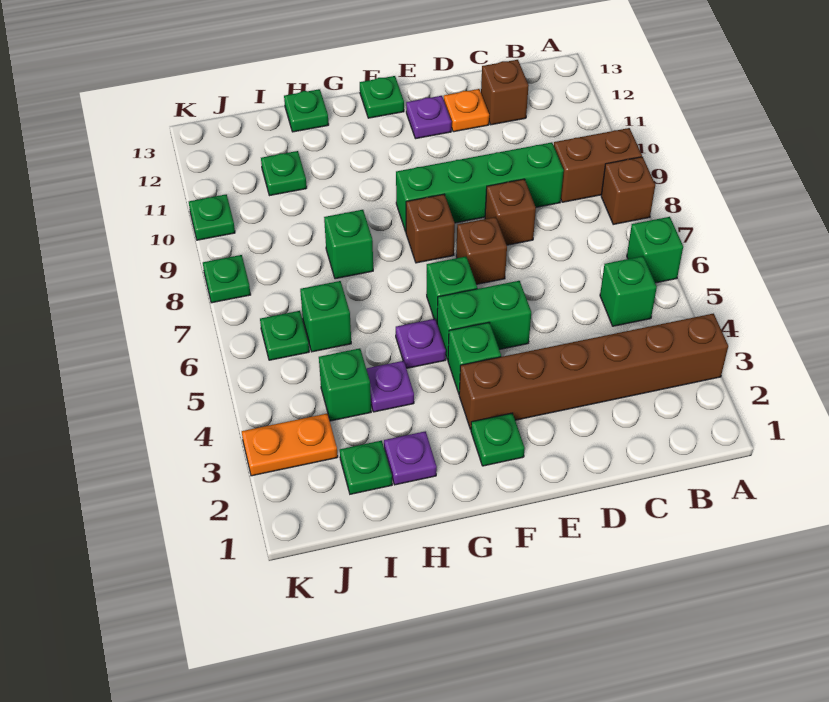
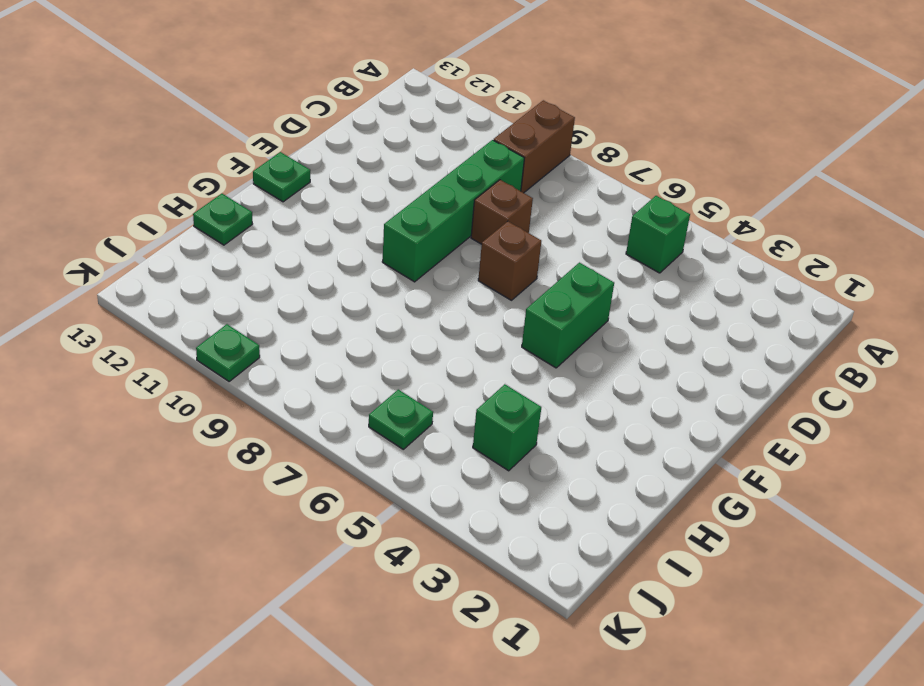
none -> brown brick A3:F3 level 1
none -> green brick A6 level 1
none -> brown brick A8 level 1
none -> brown brick C12 level 1

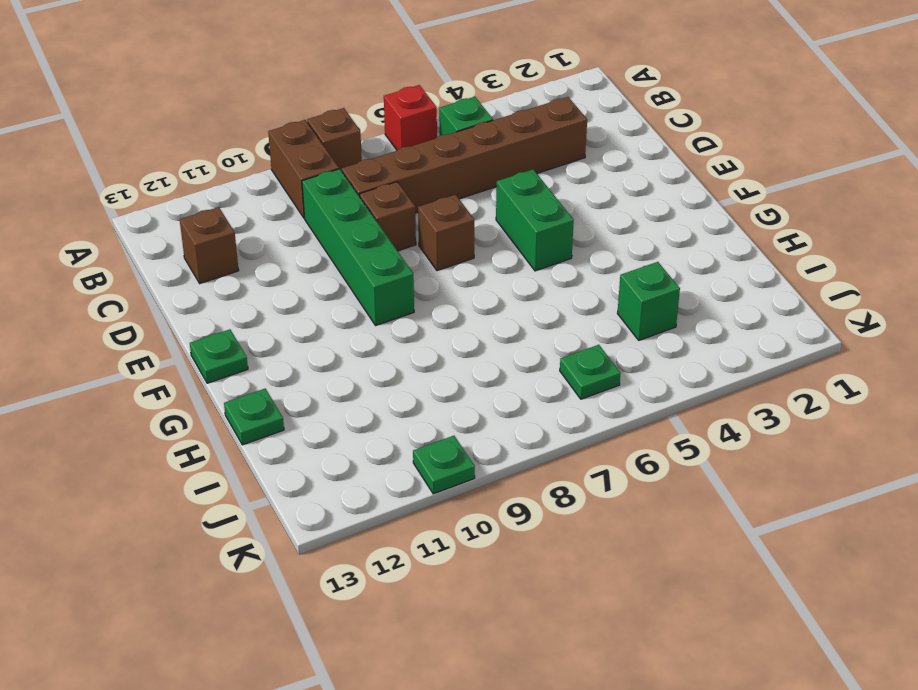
red brick A6 level 1 -> green brick A6 level 1
brown brick C3:C8 level 1 -> brown brick A3:F3 level 1
none -> orange plate D12 level 1
none -> purple plate E12 level 1
none -> green plate F2 level 1
none -> green brick F4 level 1

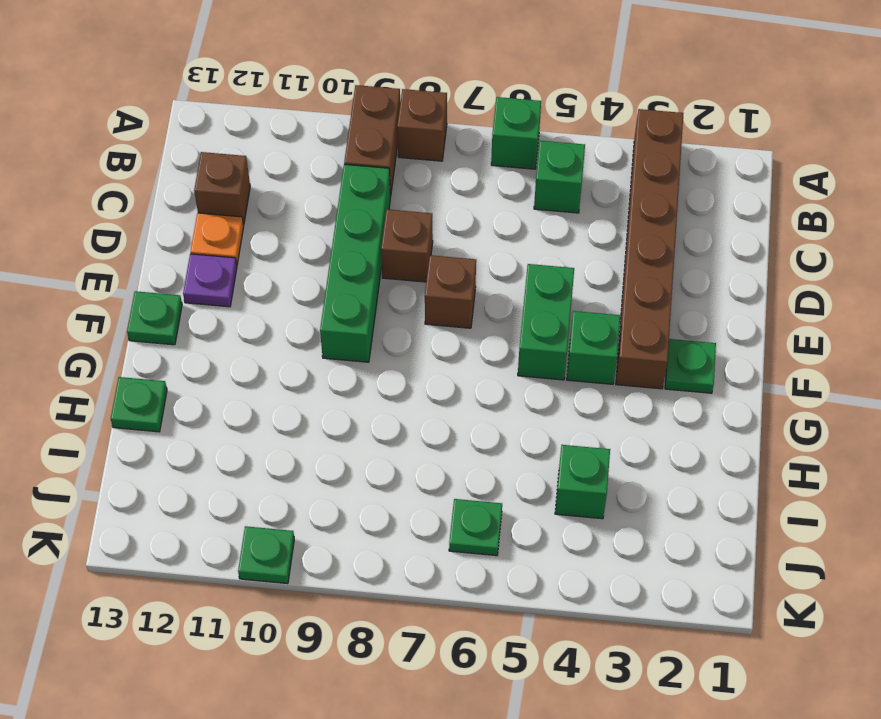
none -> green brick F6 level 1
none -> brown brick F8 level 1
none -> purple plate G5 level 1
none -> purple plate H2 level 1

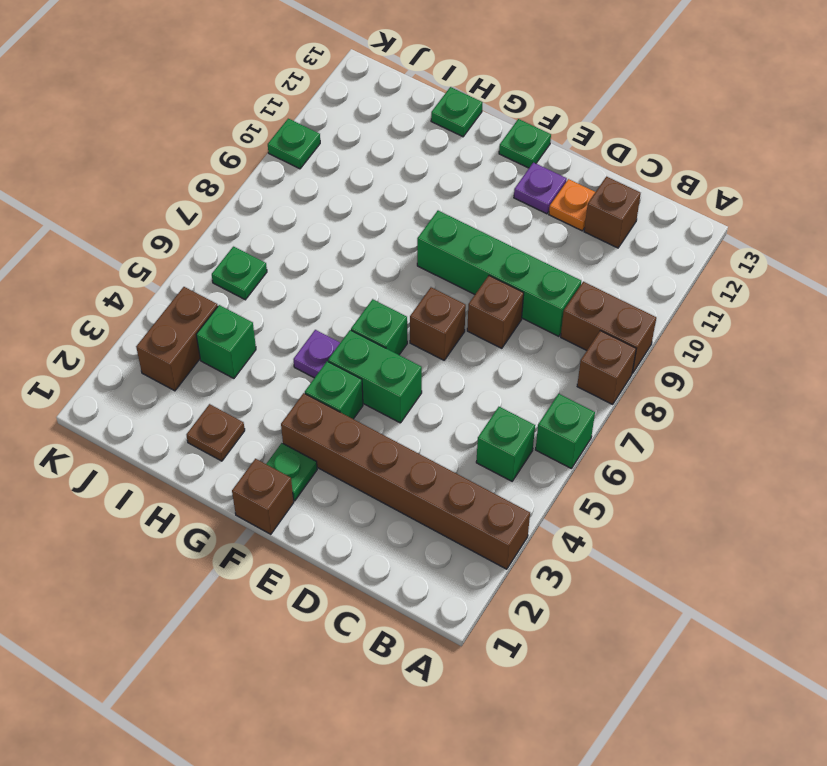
brown brick F1 level 1 -> brown brick F8 level 1
brown plate H2 level 1 -> purple plate H2 level 1
brown brick J3:J4 level 1 -> orange plate J3:K3 level 1
none -> purple plate H4 level 1
none -> green brick H8 level 1
none -> green plate I2 level 1
none -> green brick I6 level 1

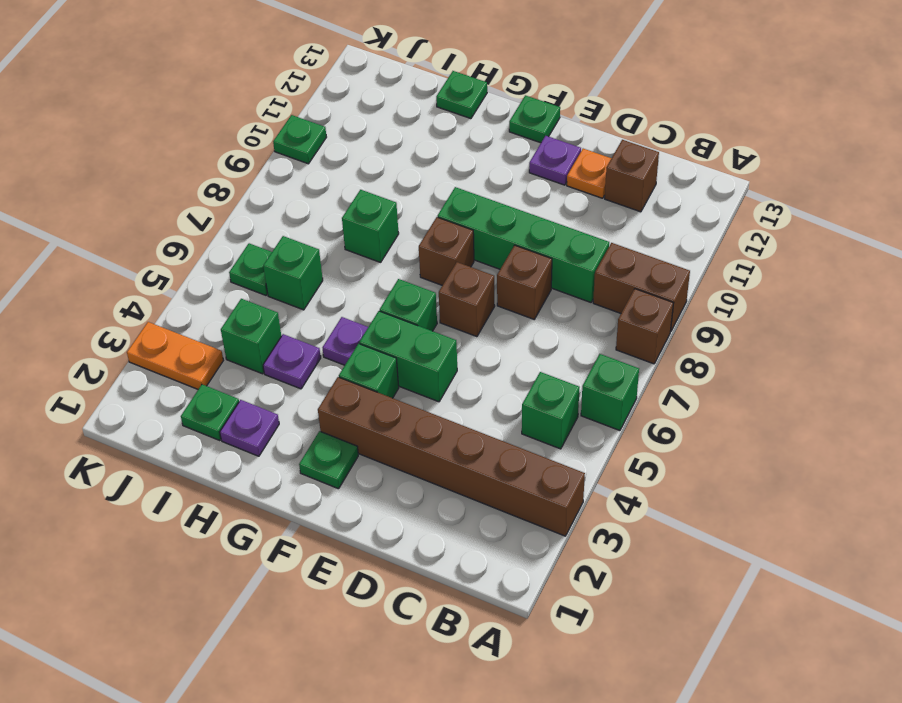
none -> green plate I11 level 1
none -> green plate K8 level 1

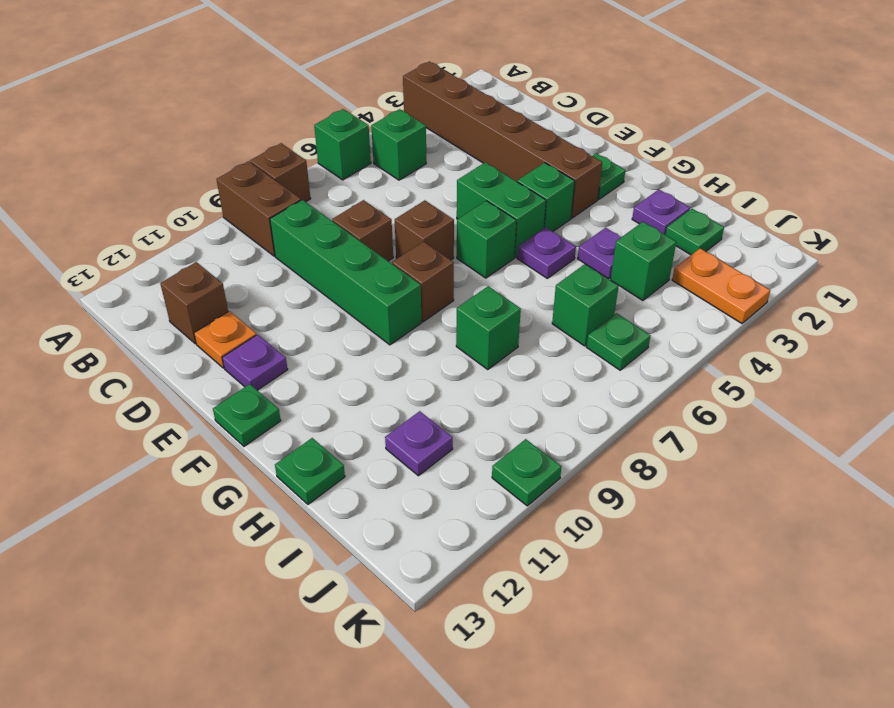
purple plate I11 level 1 -> green plate I11 level 1
none -> green plate K8 level 1

